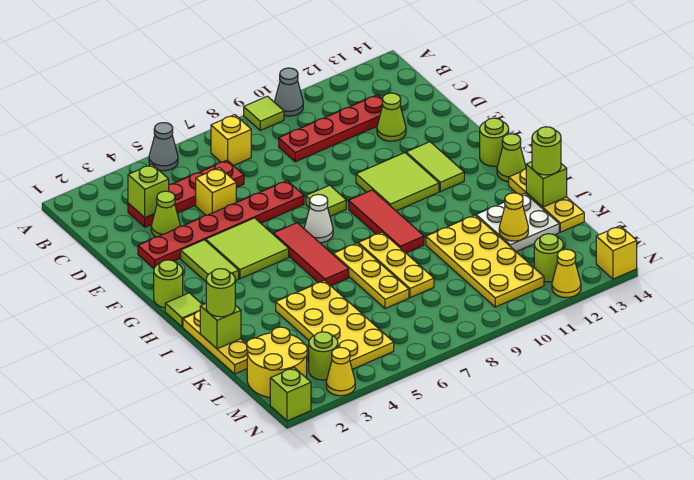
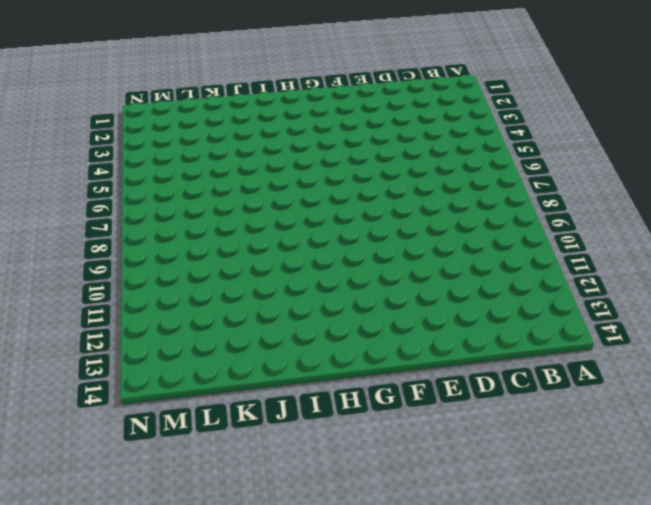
none -> grey cone A5 level 1
none -> lime tile A9 level 1
none -> grey cone A10 level 1
none -> yellow brick B7 level 1

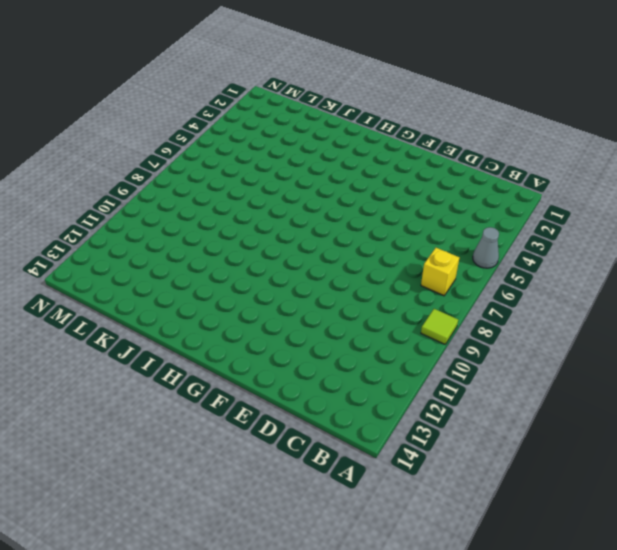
none -> grey cone A10 level 1
none -> red plate C3:C6 level 1
none -> red plate C9:C12 level 1
none -> lime cone D3 level 1

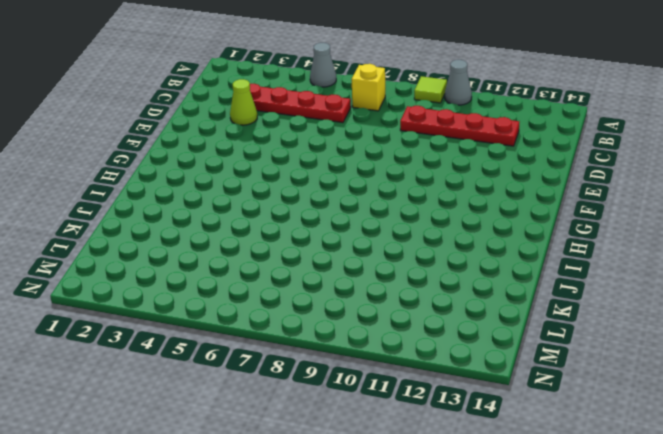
none -> yellow brick D5 level 1
none -> lime cone D12 level 1
none -> red plate E2:E7 level 1
none -> lime tile F3:G3 level 1

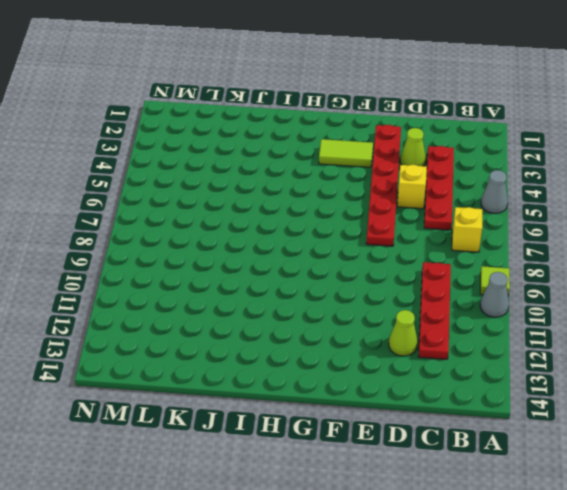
none -> lime tile F4:G5 level 1
none -> lime tile F8 level 1
none -> lime tile F10:G11 level 1
none -> lime tile F12:G12 level 1

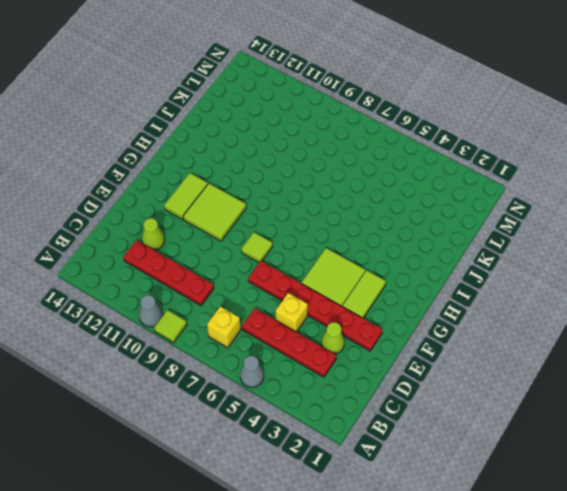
none -> lime round brick G1 level 1
none -> red tile G6:I6 level 1
none -> white cone G7 level 1
none -> red tile G9:I9 level 1

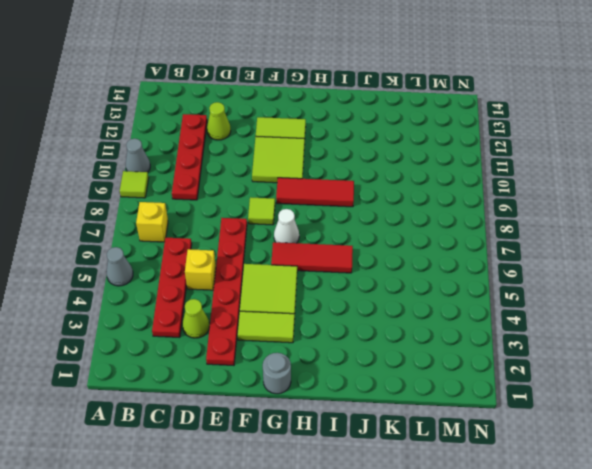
grey round brick G1 level 1 -> lime round brick G1 level 1
none -> lime round brick G14 level 1
none -> lime tile H1 level 1
none -> lime cone H14 level 1
none -> yellow plate I1:K1 level 1

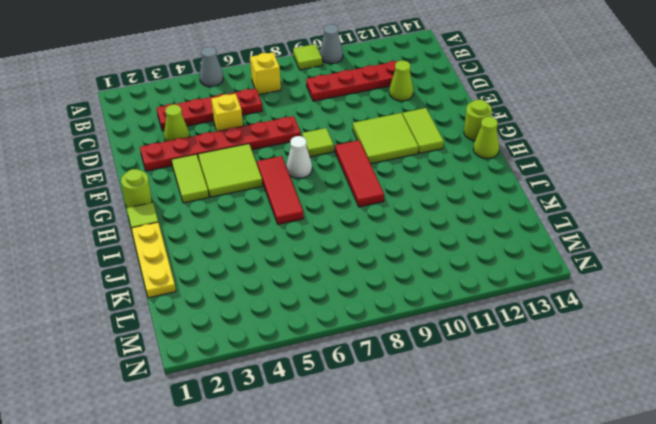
none -> yellow plate I7:K7 level 1
none -> yellow plate I8:K8 level 1
none -> yellow plate I14:K14 level 1
none -> yellow plate J4:M5 level 1

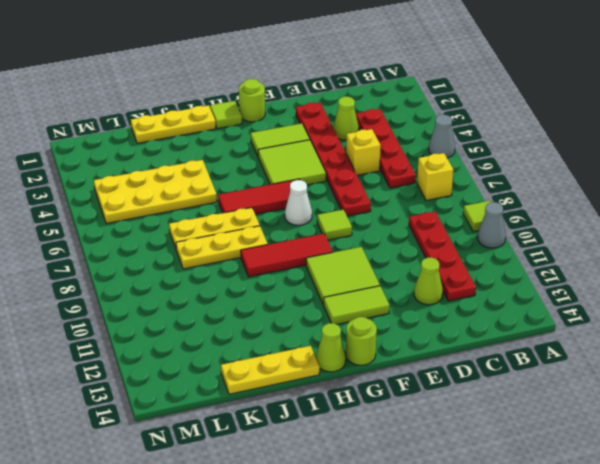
none -> yellow plate J10:M11 level 1
none -> white plate J12:K13 level 1
none -> yellow round brick L1:M2 level 1
none -> lime round brick M3 level 1

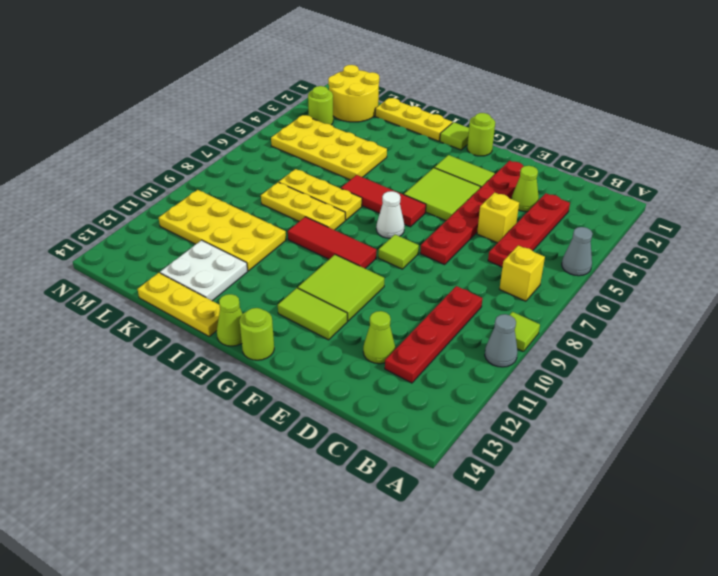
none -> lime round brick M12 level 1
none -> lime brick N1 level 1
none -> yellow cone N3 level 1
none -> yellow cone N12 level 1

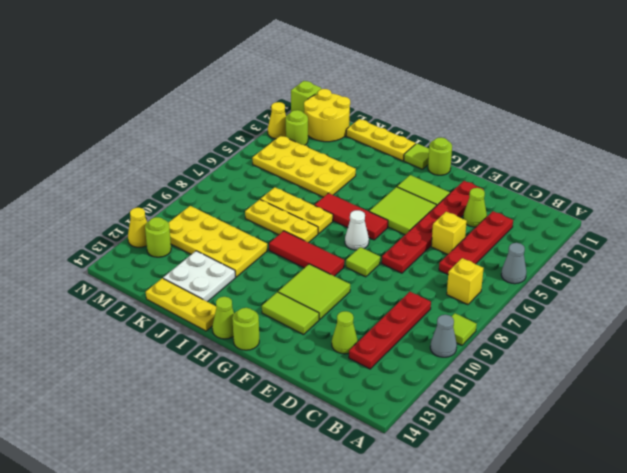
none -> yellow brick N14 level 1
none -> lime brick C3 level 2
none -> lime brick J1 level 2
none -> lime brick J14 level 2

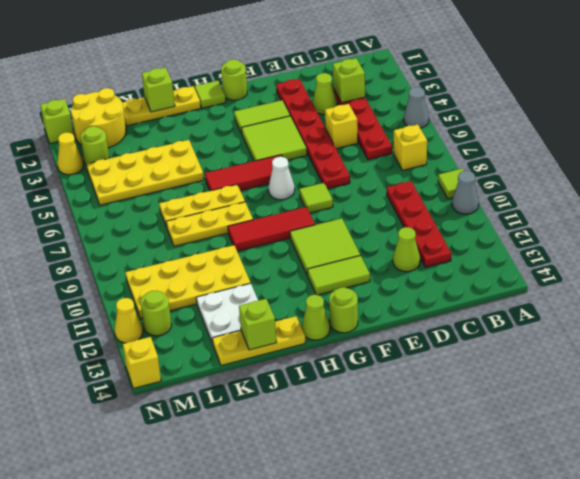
none -> yellow cone K12 level 2
none -> lime round brick J1 level 3
none -> lime round brick J14 level 3

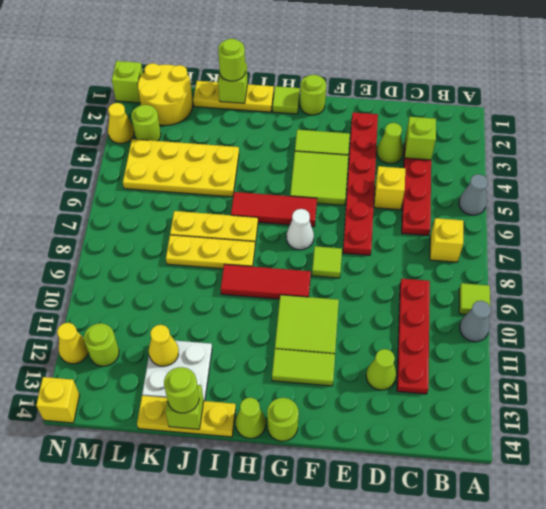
none -> yellow plate J10:M11 level 1

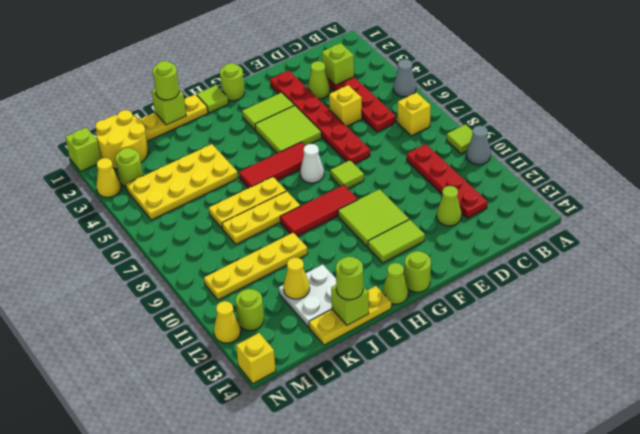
yellow plate J10:M10 level 1 -> yellow plate J10:M11 level 1

